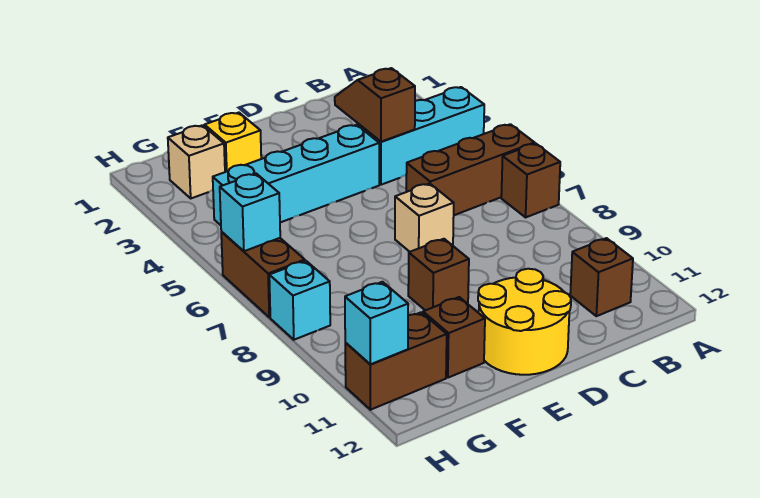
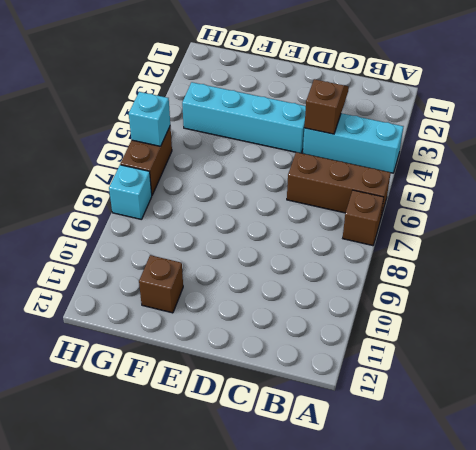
none -> brown brick B11 level 1
none -> tan brick D7 level 1
none -> yellow round brick D11:E12 level 1

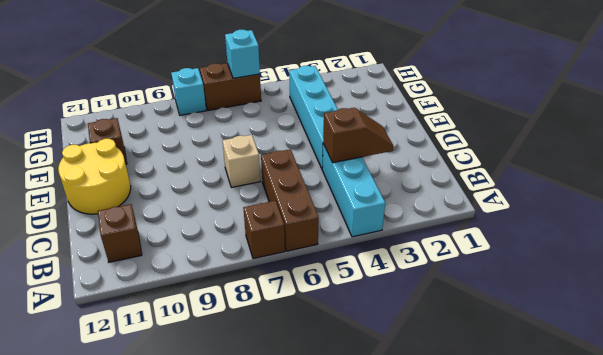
none -> brown brick E9 level 1
none -> yellow brick F2 level 1
none -> tan brick G2 level 1

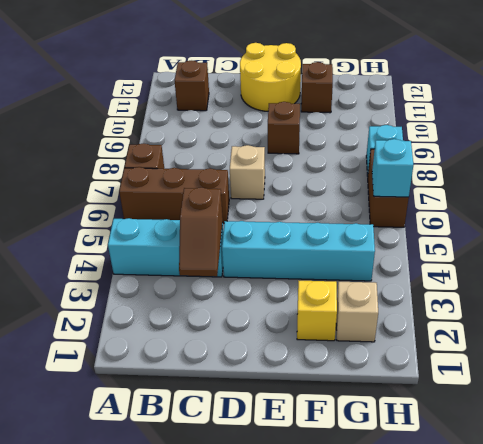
none -> brown brick G11:H11 level 1
none -> cyan brick H11 level 2

